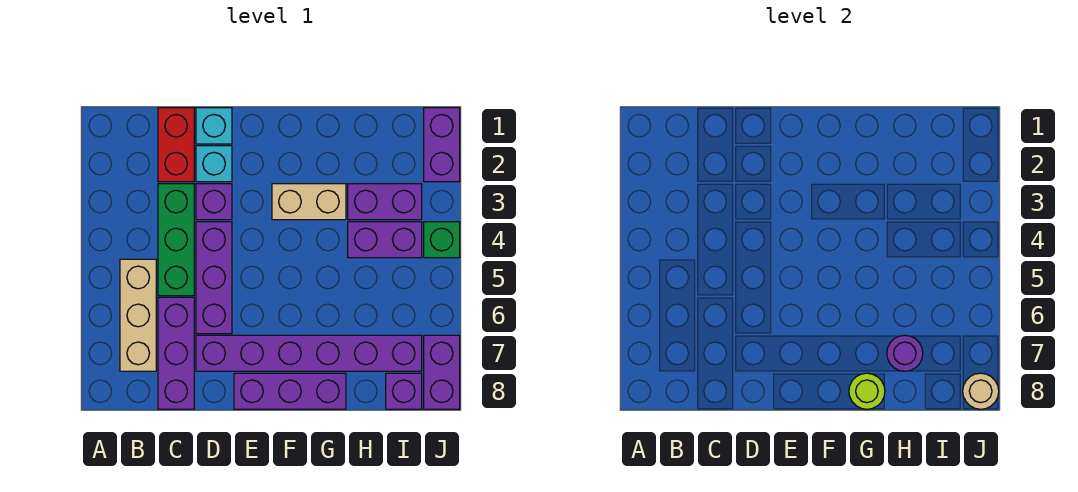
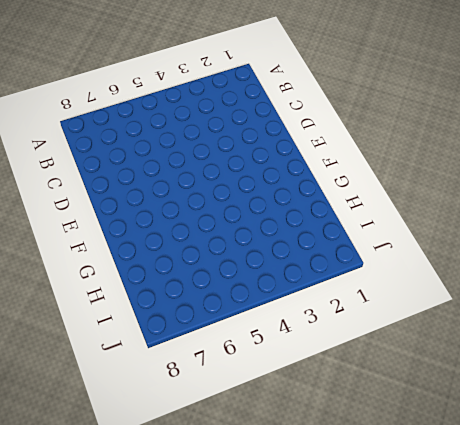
none -> tan brick B5:B7 level 1
none -> red brick C1:C2 level 1
none -> green brick C3:C5 level 1

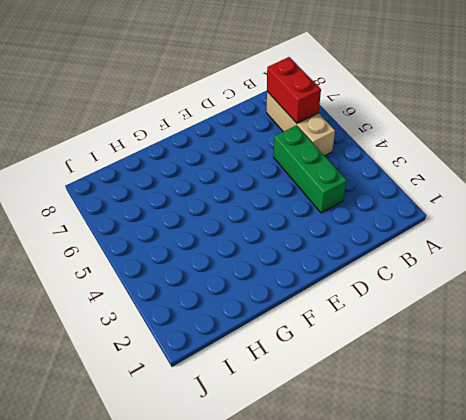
red brick B6:B7 level 2 -> red brick C1:C2 level 1
none -> purple brick C6:C8 level 1
none -> cyan brick D1 level 1
none -> cyan brick D2 level 1

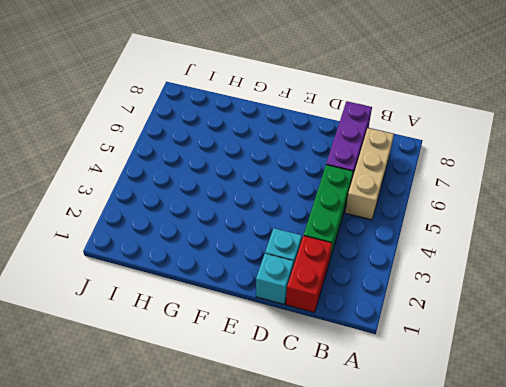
none -> purple brick D3 level 1
none -> purple brick D4:D6 level 1
none -> purple brick D7:I7 level 1

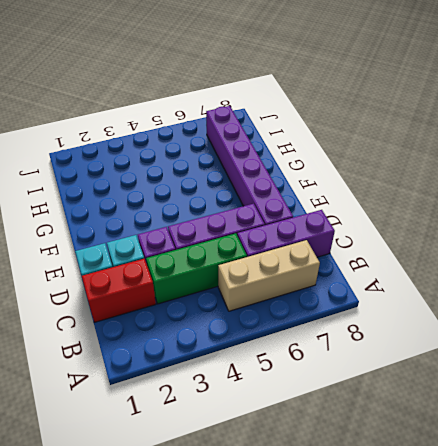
none -> purple brick E8:G8 level 1
none -> tan brick F3:G3 level 1
none -> purple brick H3:I3 level 1

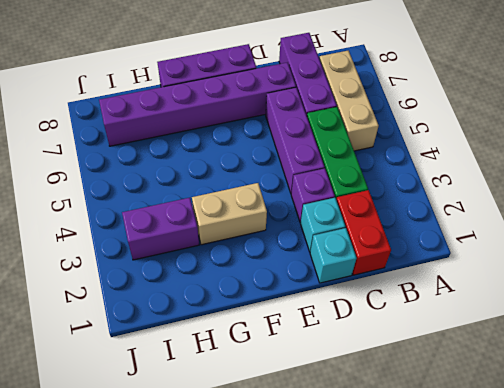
none -> purple brick H4:I4 level 1
none -> purple brick I8 level 1
none -> purple brick J1:J2 level 1

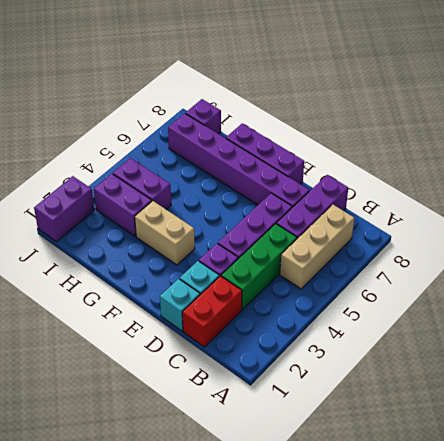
none -> green brick J4 level 1
none -> purple brick J7:J8 level 1
none -> lime round brick G8 level 2

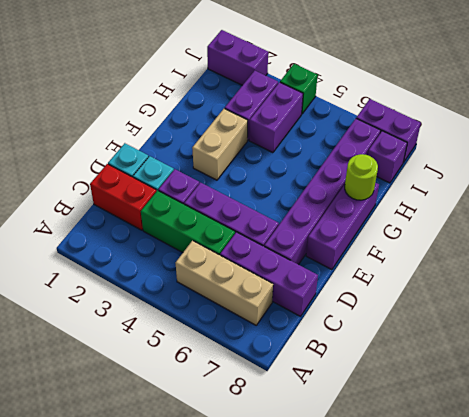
none -> purple round brick H7 level 2
none -> tan round brick J8 level 2

